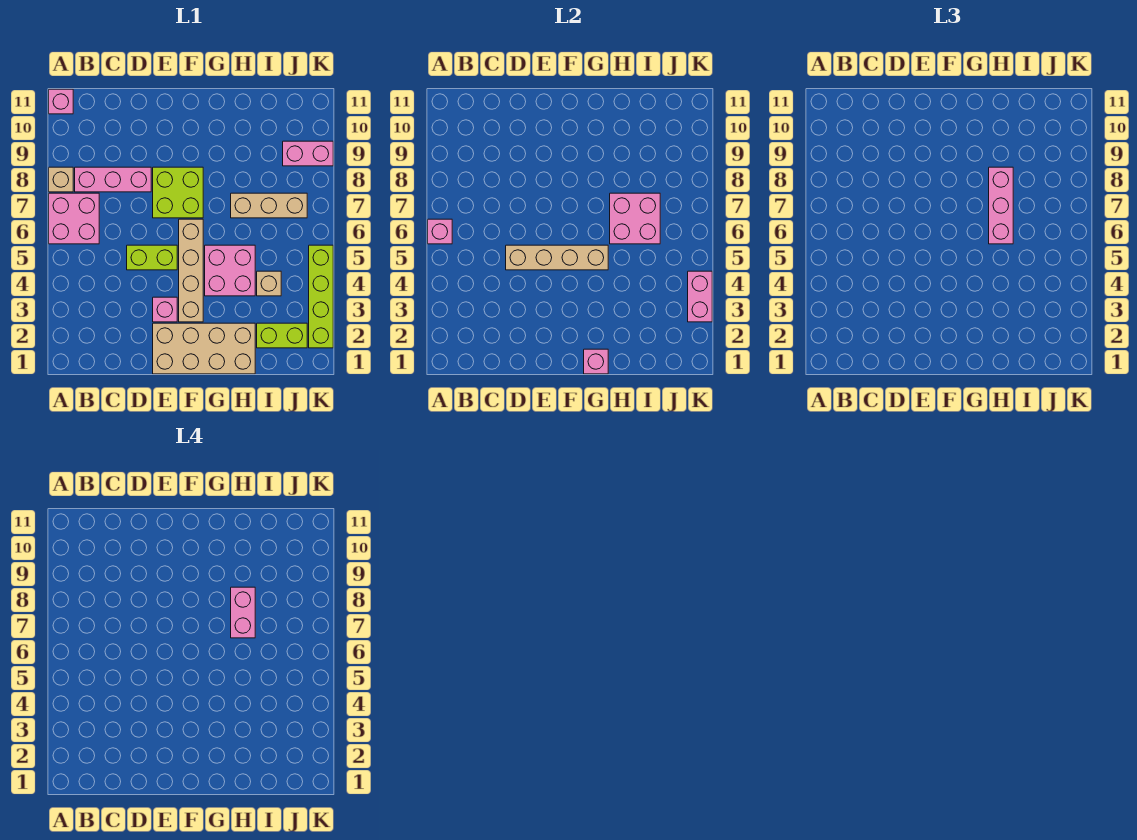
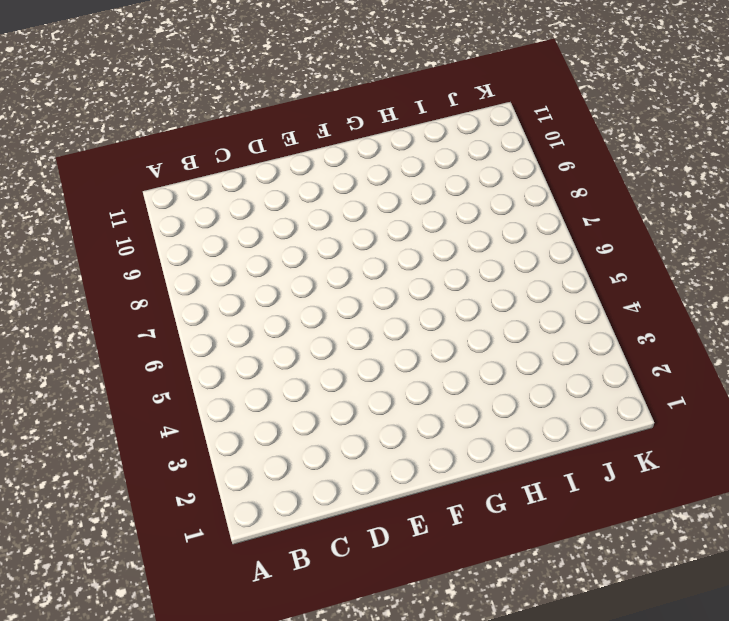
none -> pink brick A6:B7 level 1
none -> tan brick A8 level 1
none -> pink brick A11 level 1

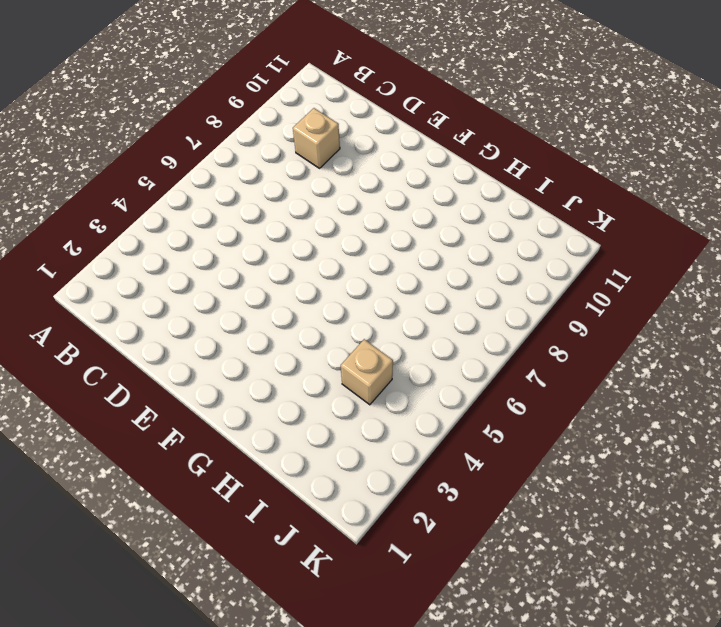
tan brick C9 level 1 -> tan brick A8 level 1
none -> pink brick A6:B7 level 1
none -> pink brick A11 level 1
none -> pink brick B8:D8 level 1

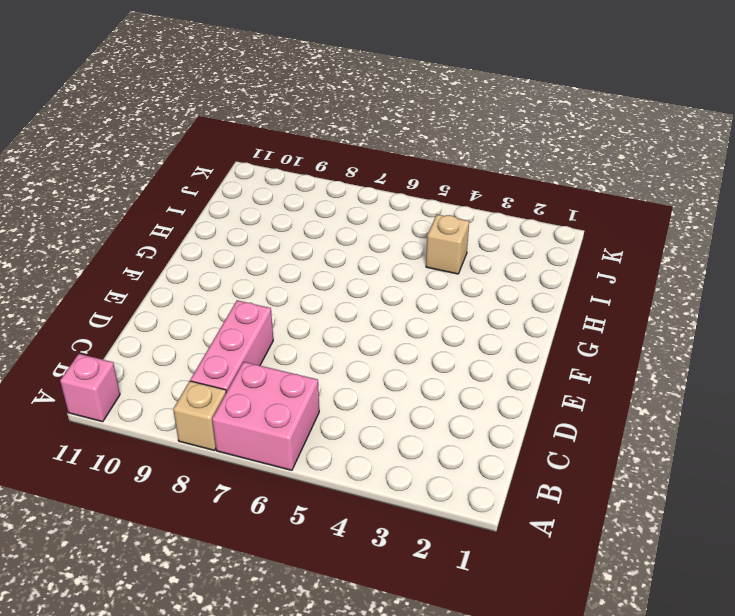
none -> lime brick D5:E5 level 1
none -> tan brick E1:H2 level 1
none -> pink brick E3 level 1

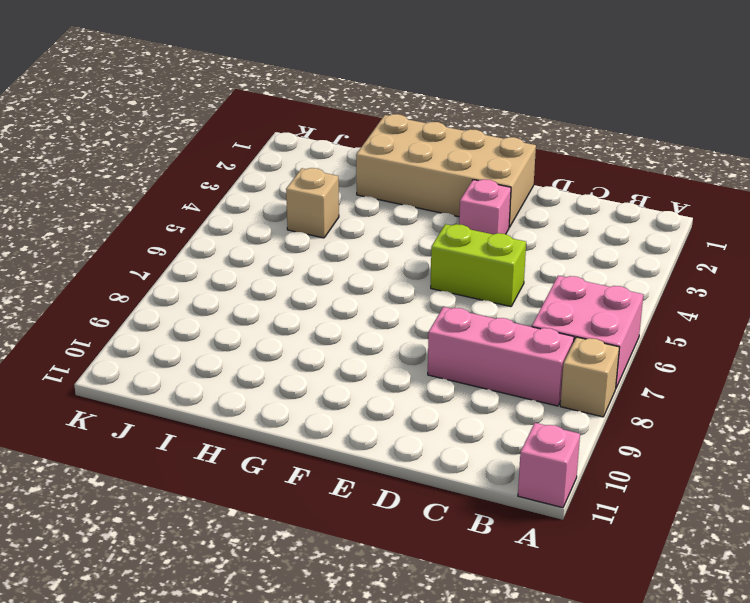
none -> lime brick E7:F8 level 1
none -> tan brick F3:F6 level 1
none -> pink brick G4:H5 level 1

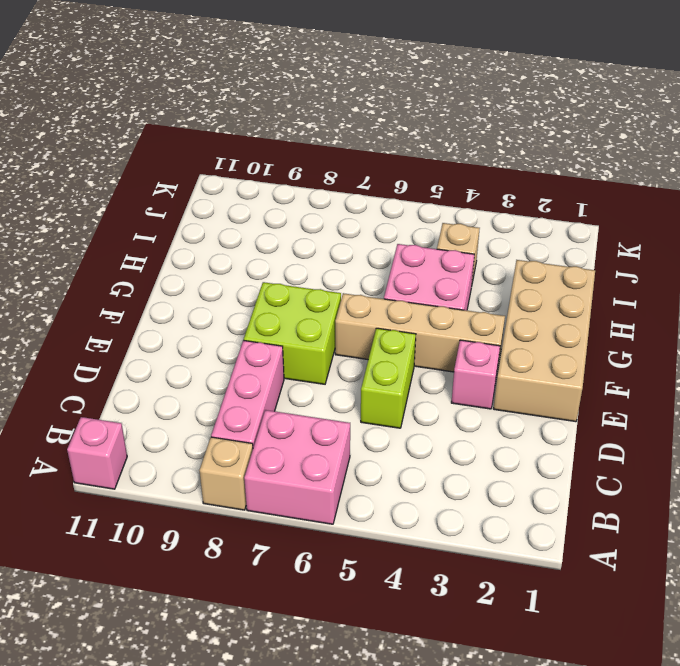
none -> tan brick H7:J7 level 1
none -> lime brick I2:J2 level 1
none -> pink brick J9:K9 level 1

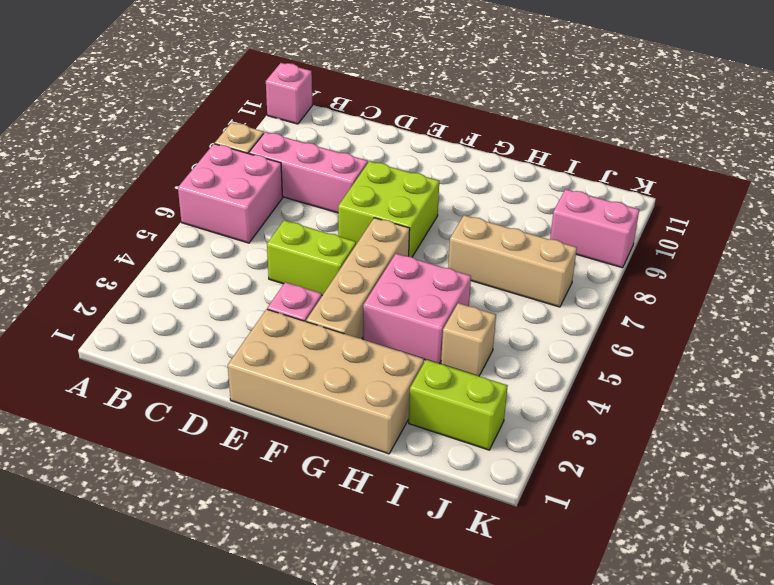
none -> lime brick K2:K5 level 1
none -> pink brick A6 level 2
none -> tan brick D5:G5 level 2

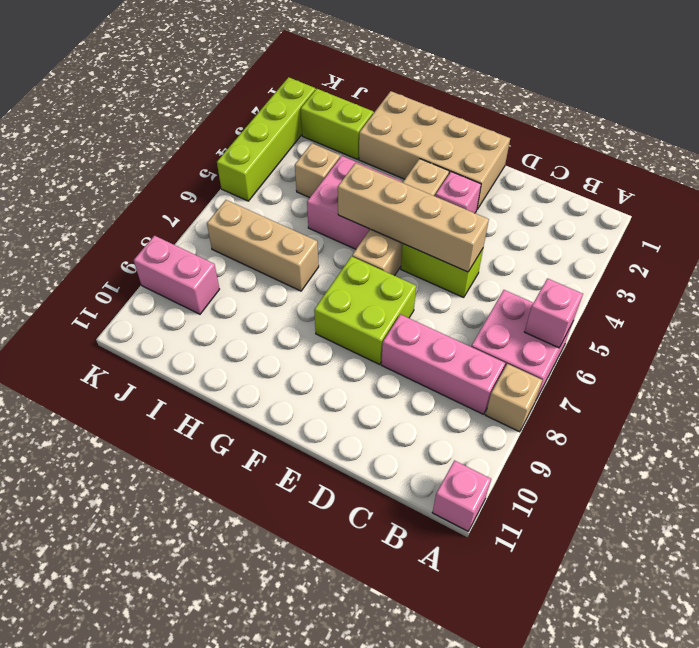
none -> pink brick G1 level 2
none -> pink brick H6:I7 level 2
none -> pink brick K3:K4 level 2

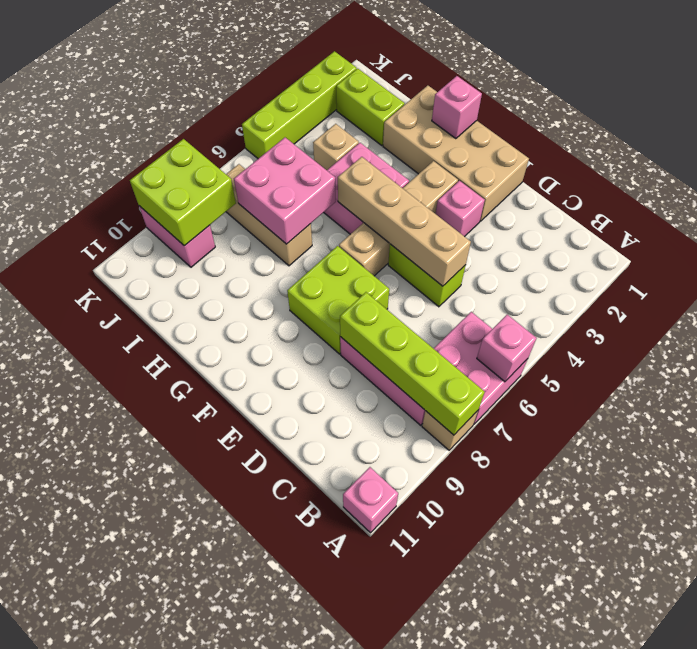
lime brick A8:D8 level 2 -> none
lime brick J8:K9 level 2 -> none
none -> pink brick K3:K4 level 2
none -> pink brick H6:H8 level 3
none -> pink brick H7:H8 level 4

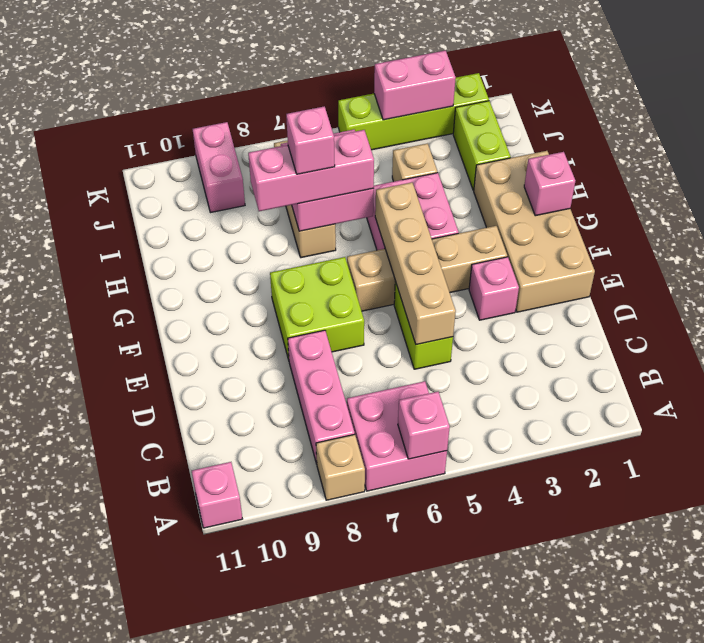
pink brick H7 level 4 -> pink brick H7:H8 level 4

